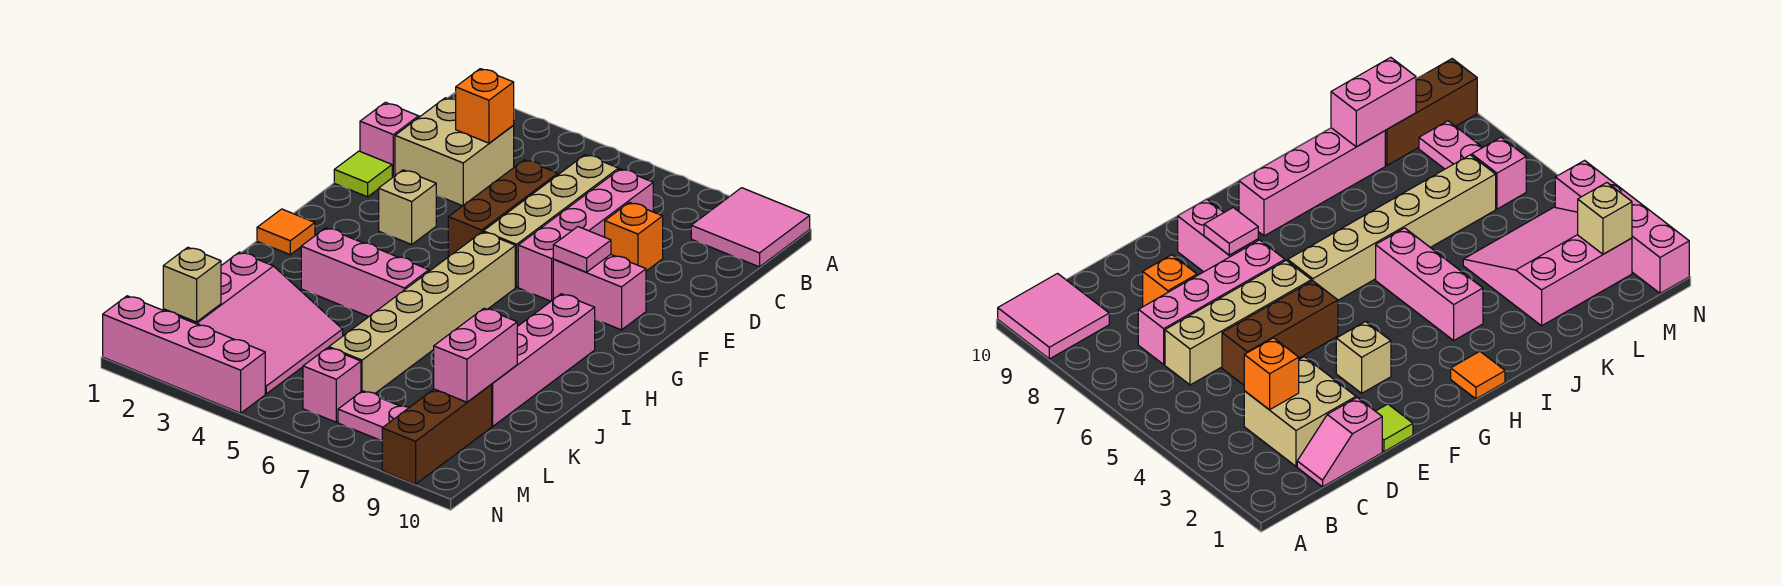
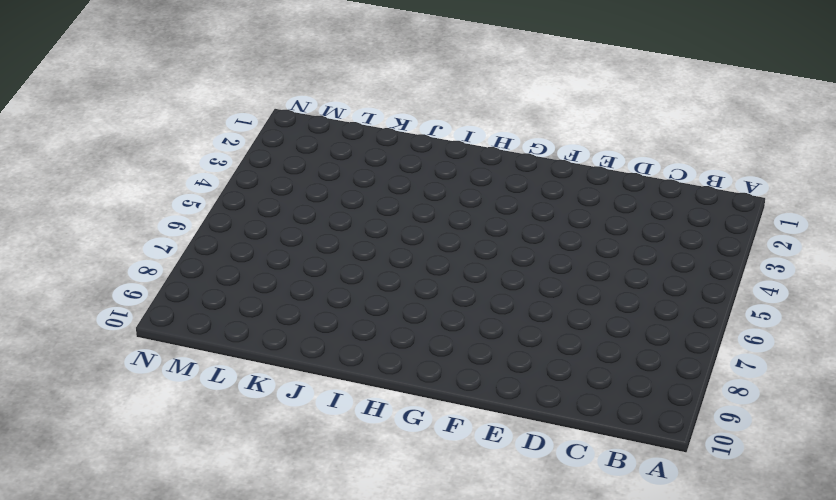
none -> pink tile A9:B10 level 1
none -> pink slope C1:D1 level 1 top D
none -> tan brick C2:D3 level 1

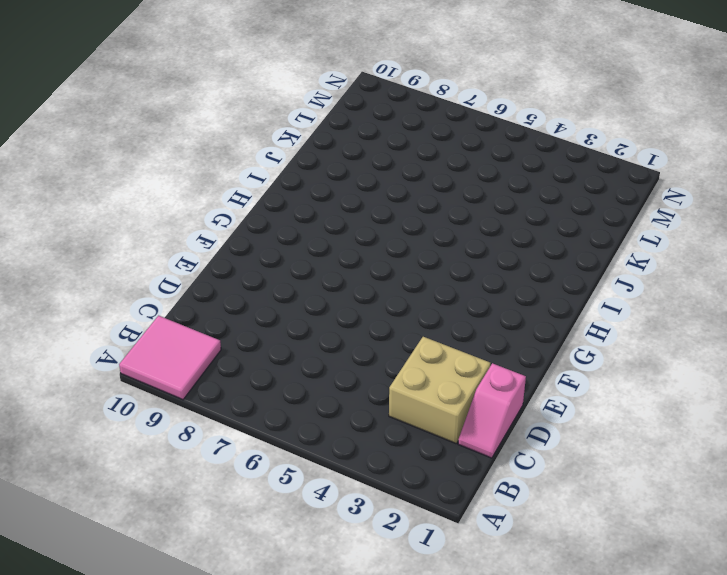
none -> tan brick C6:F6 level 1
none -> pink brick C7:F7 level 1
none -> brown brick D5:F5 level 1

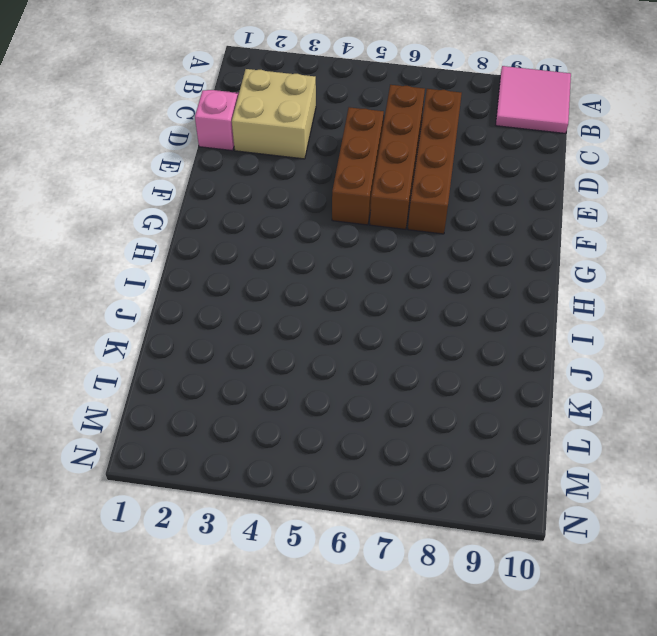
brown brick C6:F6 level 1 -> tan brick C6:F6 level 1
brown brick C7:F7 level 1 -> pink brick C7:F7 level 1
none -> orange brick D8 level 1
none -> lime tile E1 level 1
none -> tan brick F3 level 1

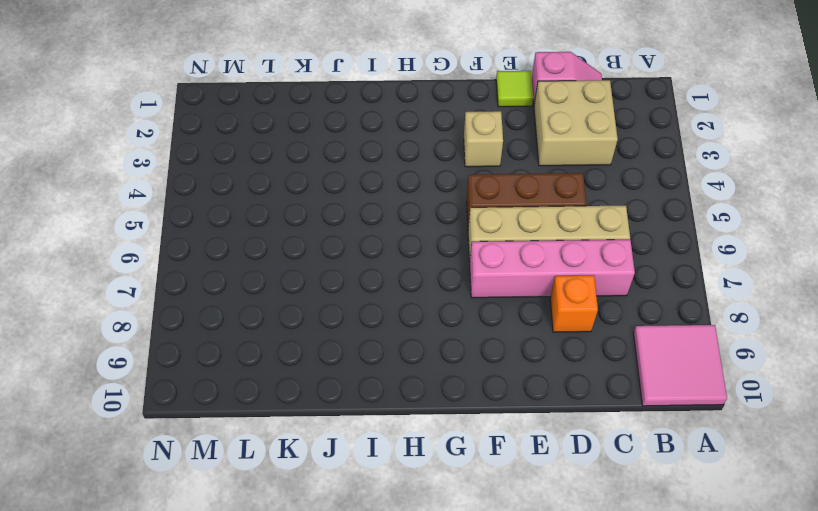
none -> pink brick F8:F9 level 1
none -> tan brick G6:L6 level 1
none -> orange tile H1 level 1

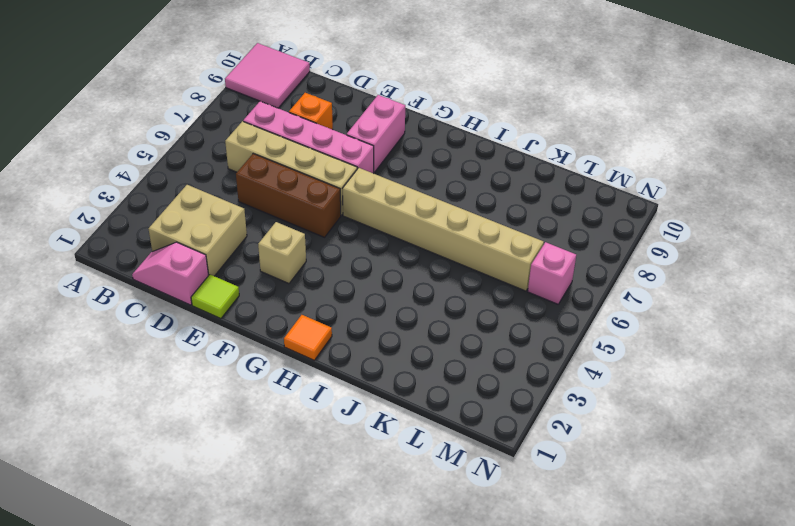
none -> pink brick H9:K9 level 1
none -> pink brick I3:I5 level 1
none -> pink slope K2:M4 level 1 top 2

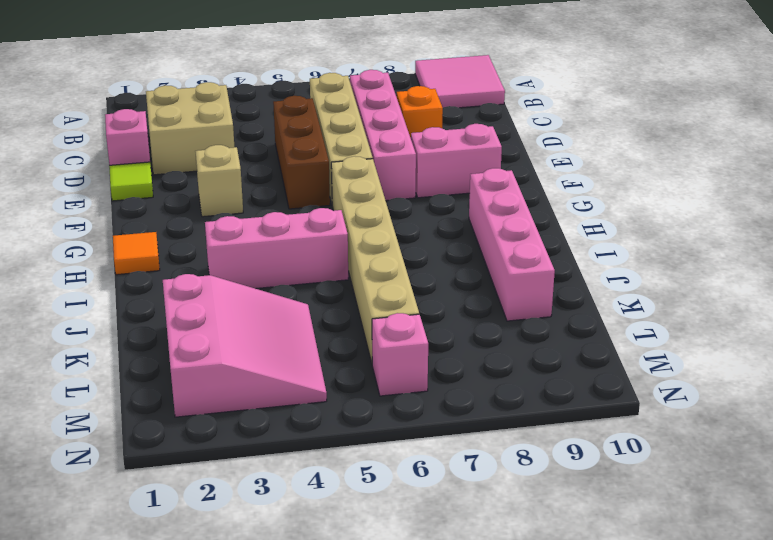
none -> brown brick L9:N9 level 1
none -> pink plate M7:M8 level 1
none -> pink brick N1:N4 level 1

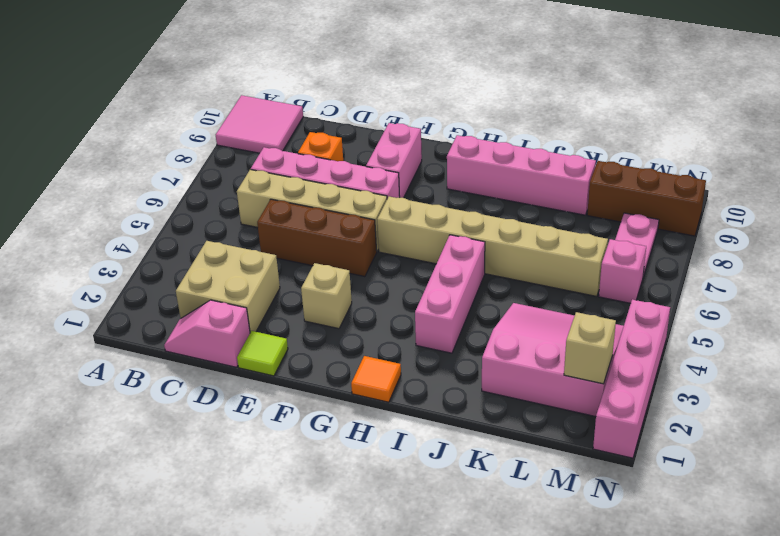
none -> orange brick C3 level 2
none -> pink tile F8 level 2
none -> pink brick K9:L9 level 2

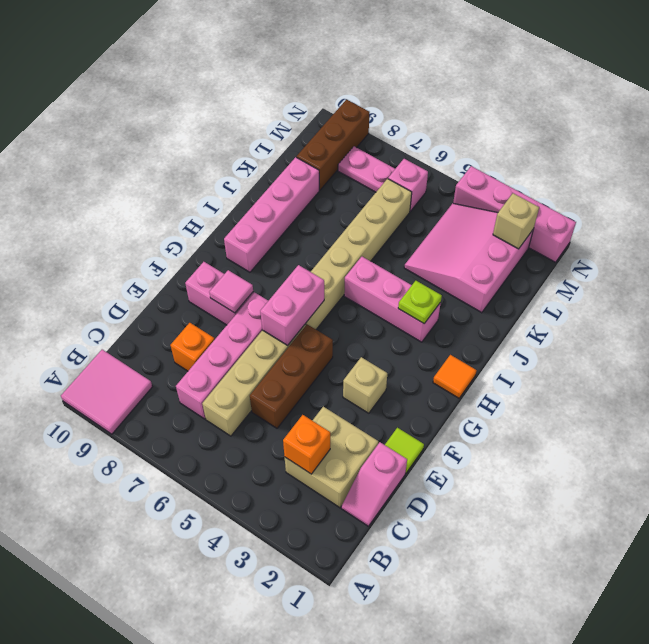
pink brick F6:G6 level 2 -> pink brick K9:L9 level 2
lime plate I3 level 2 -> none

